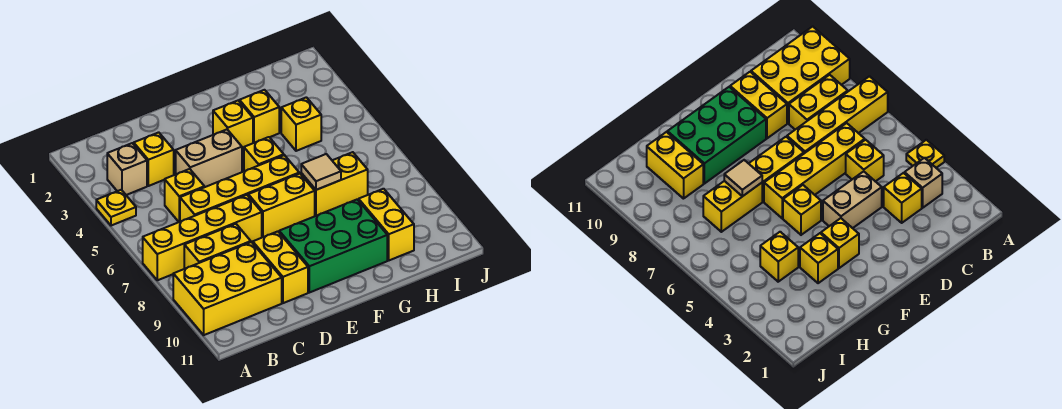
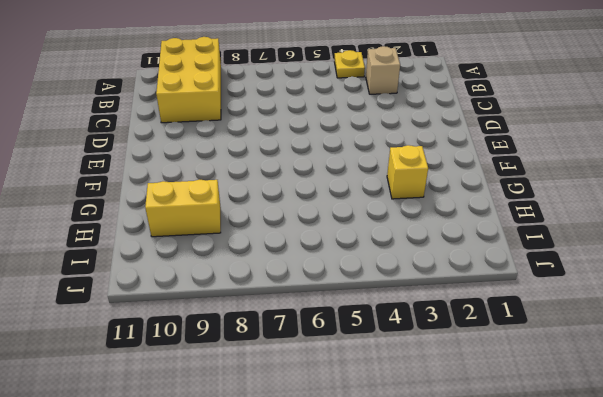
none -> yellow brick A7:D7 level 1
none -> yellow brick B8:C8 level 1
none -> yellow brick C3 level 1

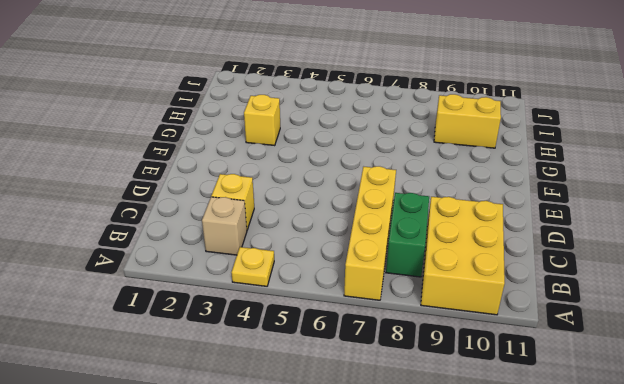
green brick B8:C8 level 1 -> yellow brick B8:C8 level 1
none -> yellow brick C5 level 1
none -> yellow brick C6:F6 level 1
none -> tan brick D4:E4 level 1

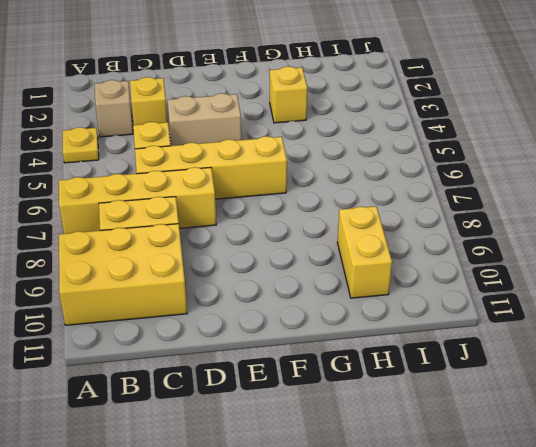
none -> yellow brick D9:D10 level 1
none -> yellow brick E7:F7 level 1
none -> green brick E9:G10 level 1

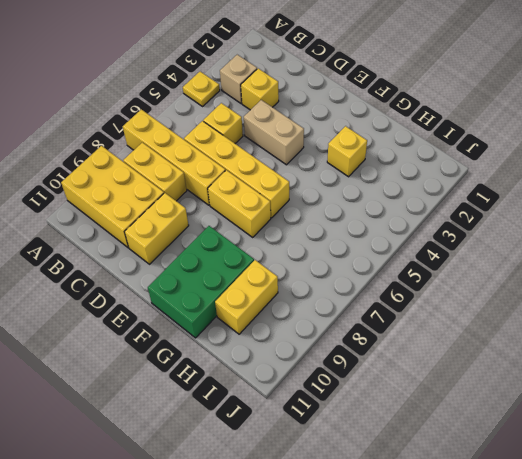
green brick F9:G11 level 1 -> green brick E9:G10 level 1
none -> yellow brick F3 level 1
none -> yellow brick F5 level 1
none -> yellow brick G7:H7 level 1

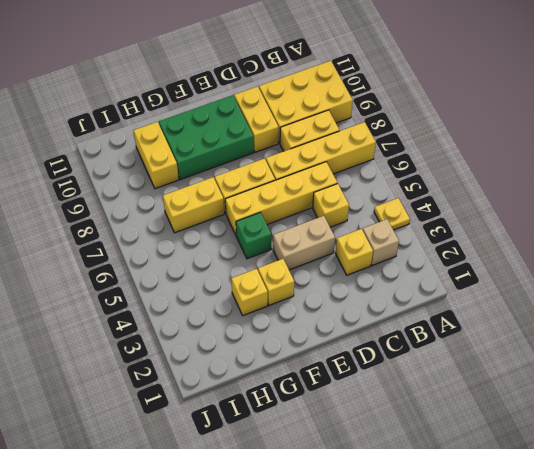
green brick F5 level 1 -> yellow brick F5 level 1
none -> yellow brick H4 level 1
none -> tan tile G7 level 2

